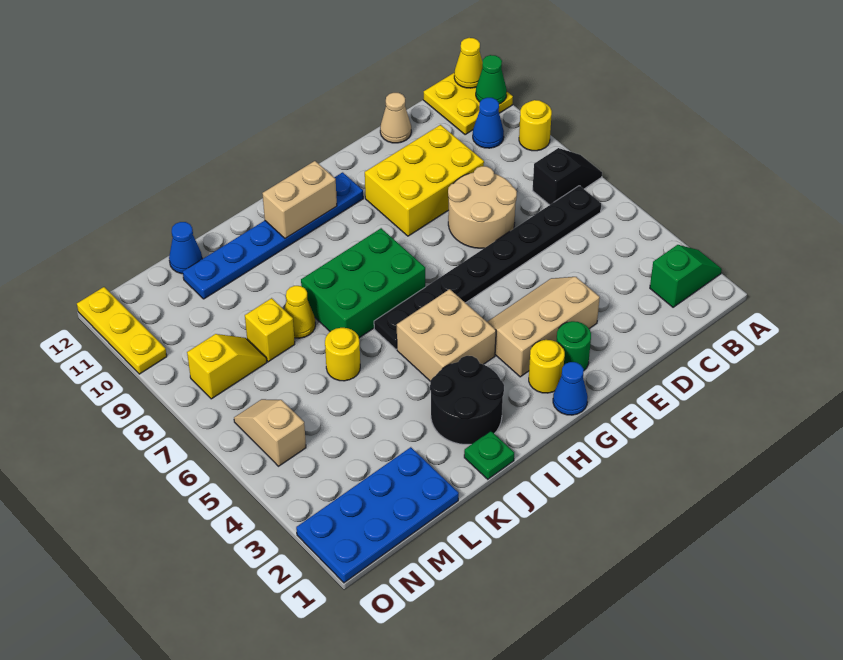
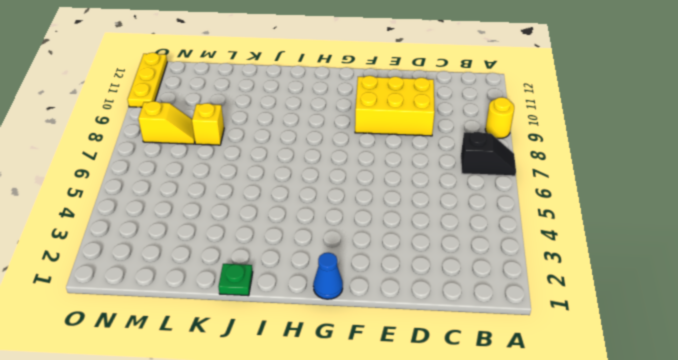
none -> green slope A2:B2 level 1 top B
none -> yellow plate A11:B12 level 1
none -> black plate B6:I6 level 1

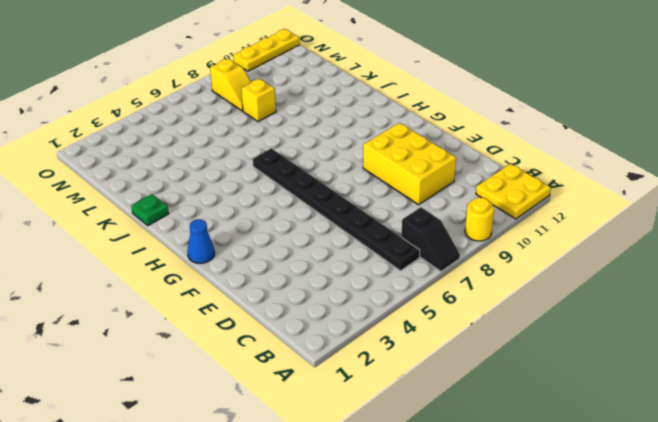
none -> green slope A2:B2 level 1 top B
none -> blue cone B10 level 1
none -> tan round brick D7:E8 level 1

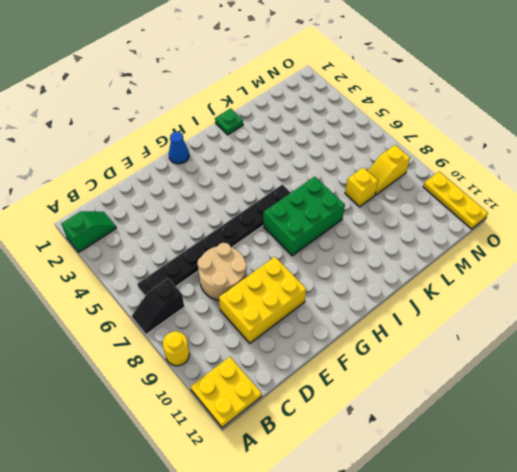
green slope A2:B2 level 1 top A -> green slope A2:B2 level 1 top B
none -> blue cone B10 level 1
none -> tan cone D12 level 1
none -> tan slope E3:G4 level 1 top 3

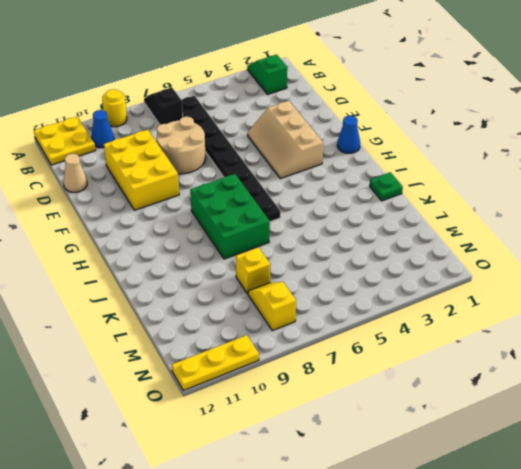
none -> green round brick F2 level 1
none -> yellow round brick G2 level 1
none -> blue plate G11:L11 level 1

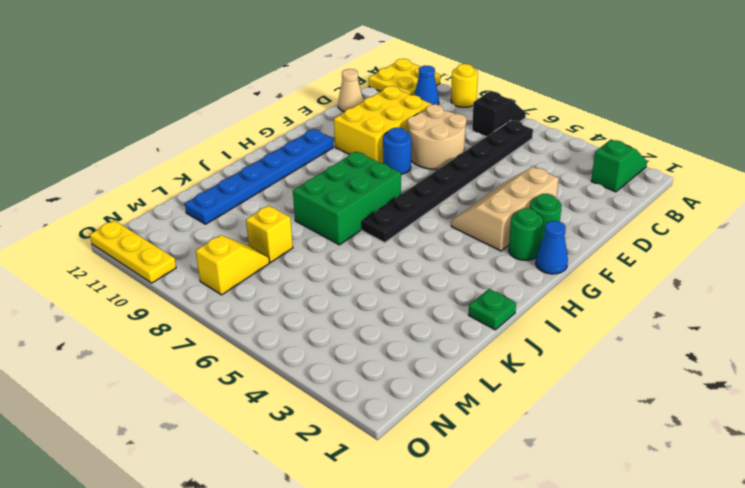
blue round brick F8 level 1 -> none
green round brick G2 level 1 -> yellow round brick G2 level 1
none -> tan brick H4:I5 level 1
none -> black round brick I2:J3 level 1
none -> yellow round brick K6 level 1

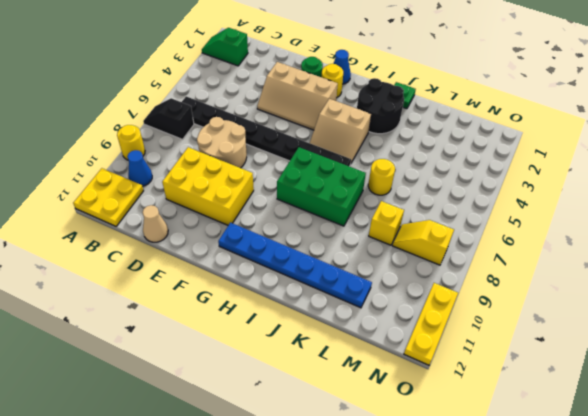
tan slope H4:I5 level 1 top 4 -> tan brick H4:I5 level 1
none -> yellow cone K8 level 1
none -> blue plate L1:O2 level 1
none -> blue cone L12 level 1

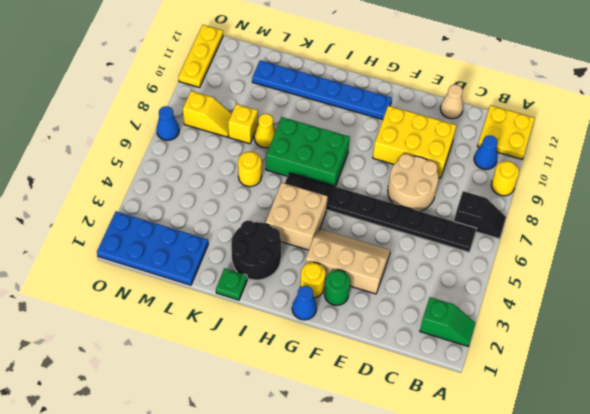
blue cone O7 level 1 -> blue cone L12 level 1
none -> tan slope N5:N6 level 1 top 5
none -> green cone A11 level 2
none -> yellow cone A12 level 2

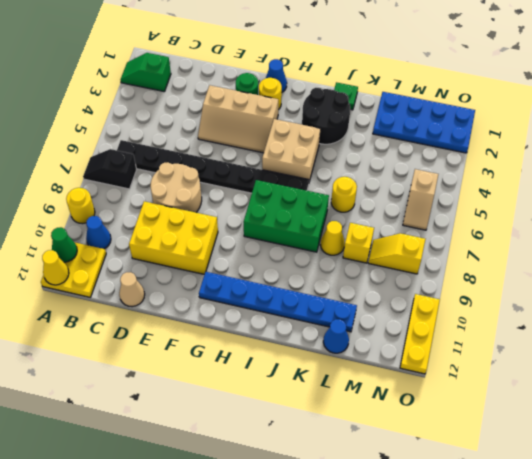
none -> tan brick H11:I11 level 2

